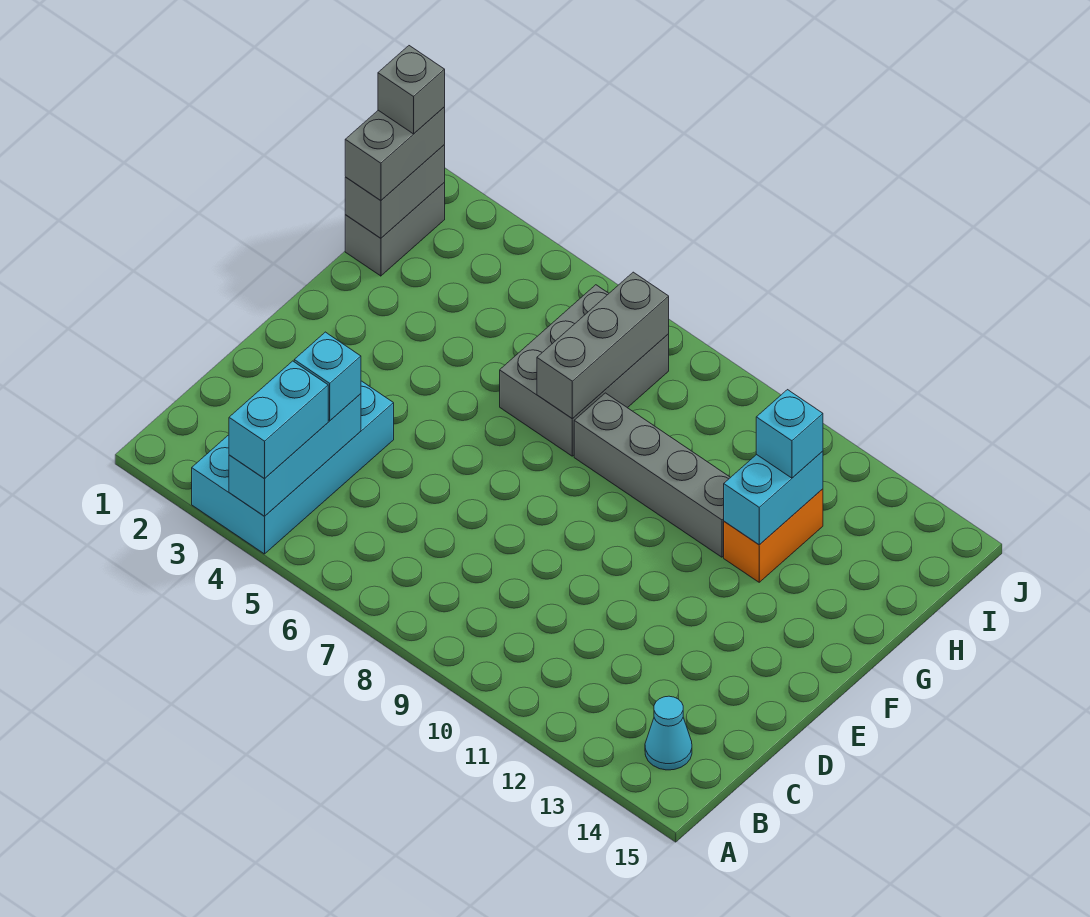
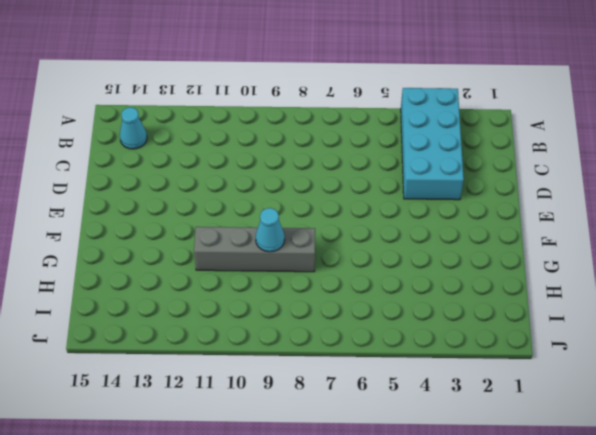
cyan cone G9 level 2 -> none
none -> grey brick G6:I7 level 1
none -> orange brick G12:H12 level 1
none -> grey brick H1:I1 level 1

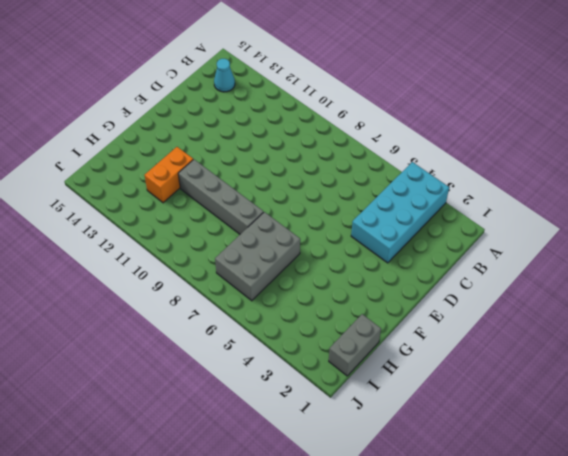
none -> cyan brick A4:C4 level 2
none -> grey brick G7:I7 level 2
none -> cyan brick G12:H12 level 2

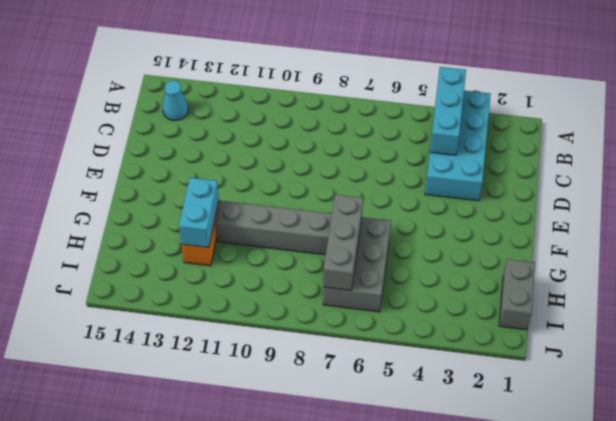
none -> grey brick H1:I1 level 2
none -> cyan brick A4:B4 level 3
none -> cyan brick C4 level 3

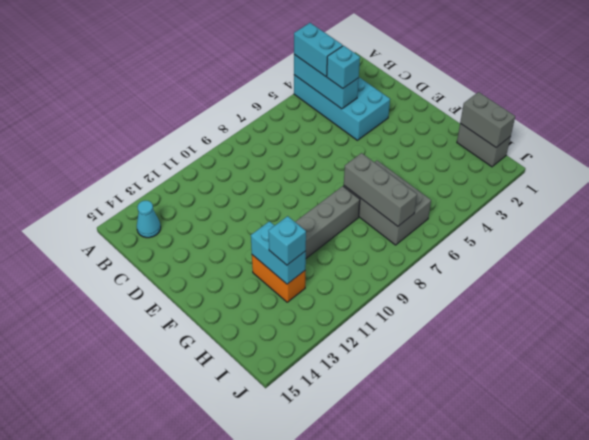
none -> grey brick H1:I1 level 3
none -> grey brick I1 level 4

